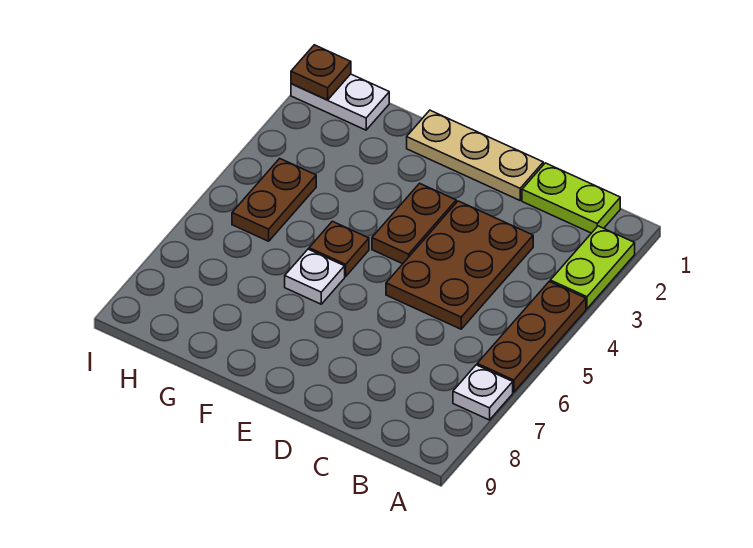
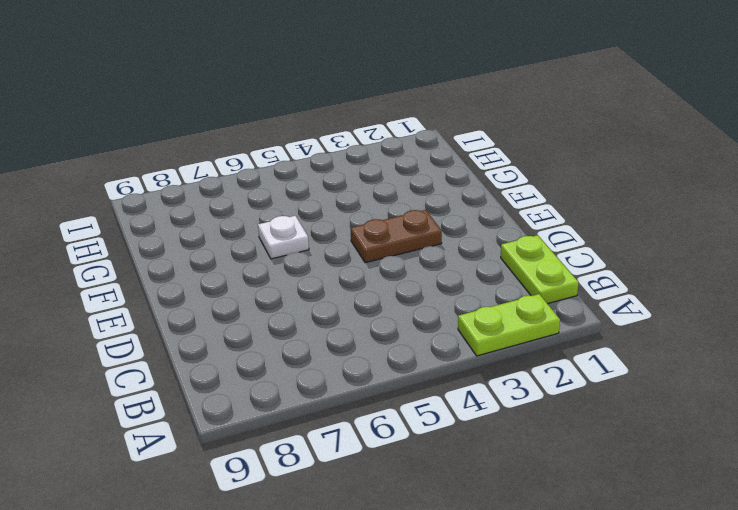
none -> brown plate A4:A6 level 1
none -> white plate A7 level 1
none -> brown plate C3:D5 level 1

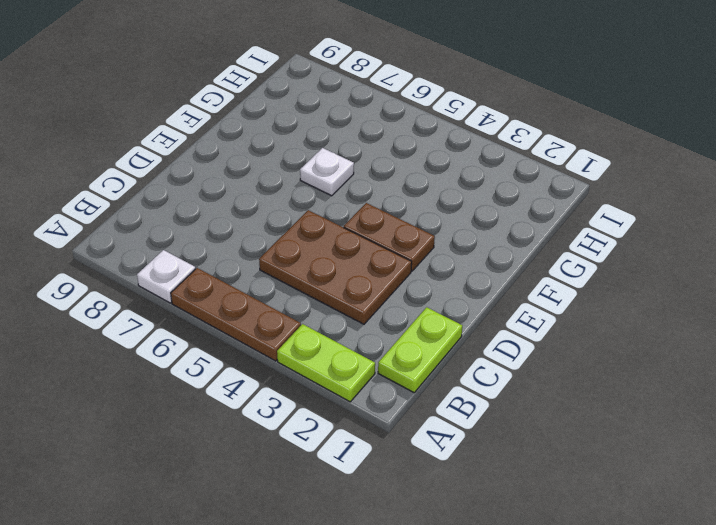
none -> tan plate D1:F1 level 1
none -> brown plate F5 level 1
none -> white plate H1:I1 level 1

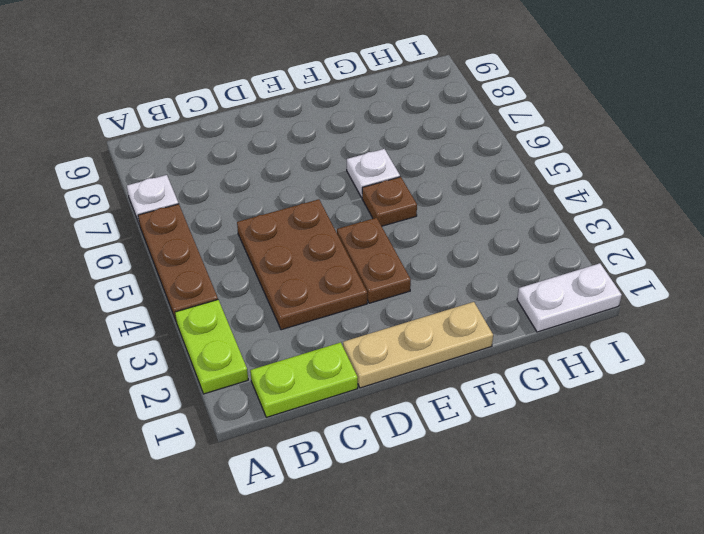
none -> brown plate H4:H5 level 1
none -> brown plate I1 level 2

